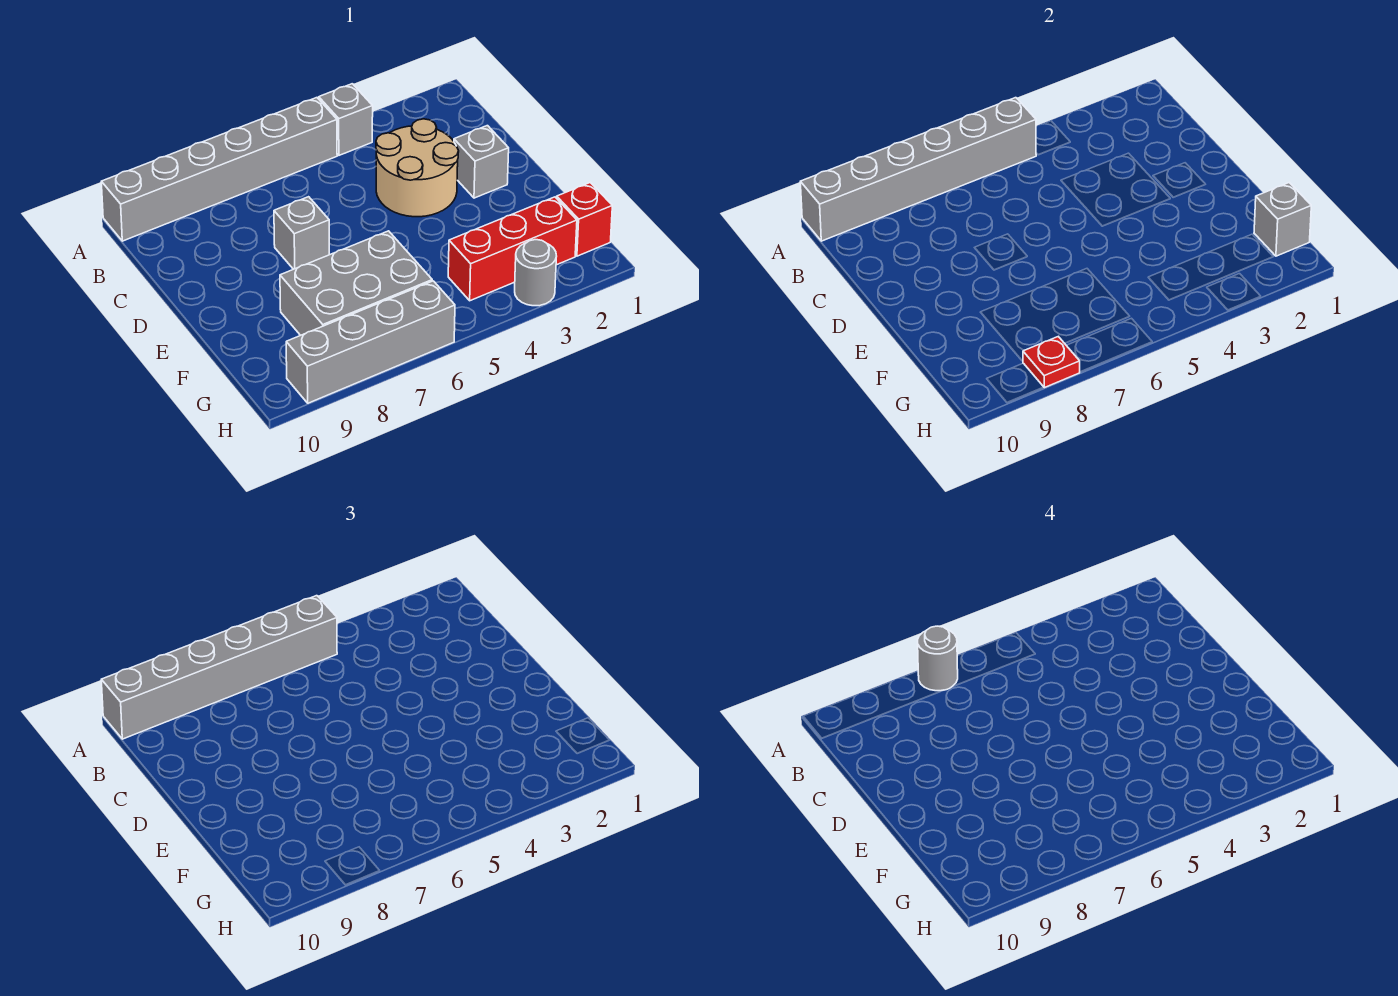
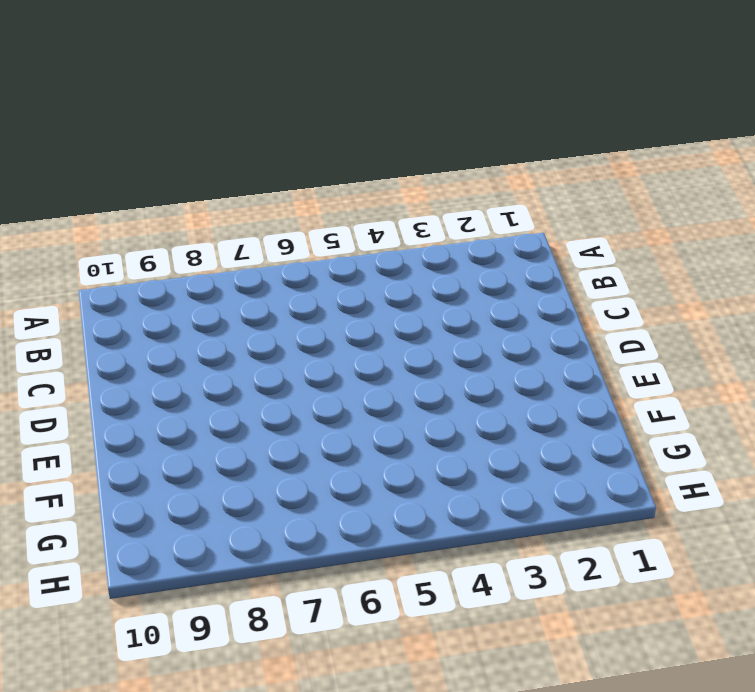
none -> grey brick A4 level 1
none -> grey brick A5:A10 level 1
none -> tan round brick C3:D4 level 1

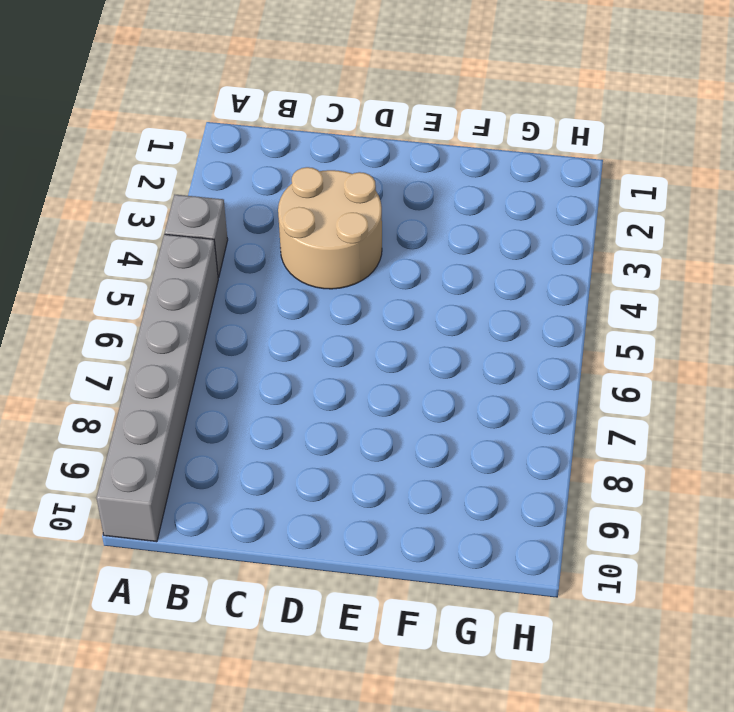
none -> grey brick D2 level 1
none -> grey brick D7 level 1
none -> grey brick F6:G8 level 1

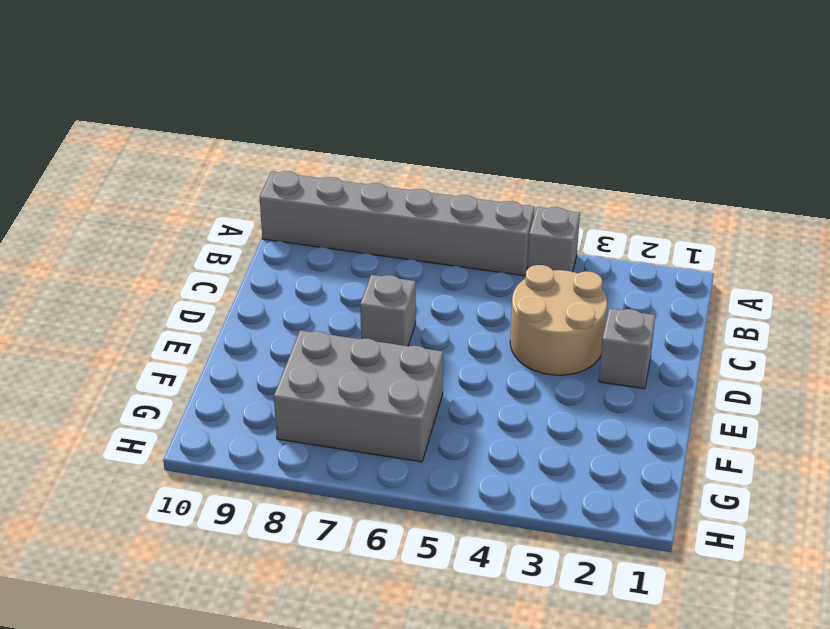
none -> red brick G1 level 1
none -> red brick G2:G4 level 1
none -> grey round brick H3 level 1

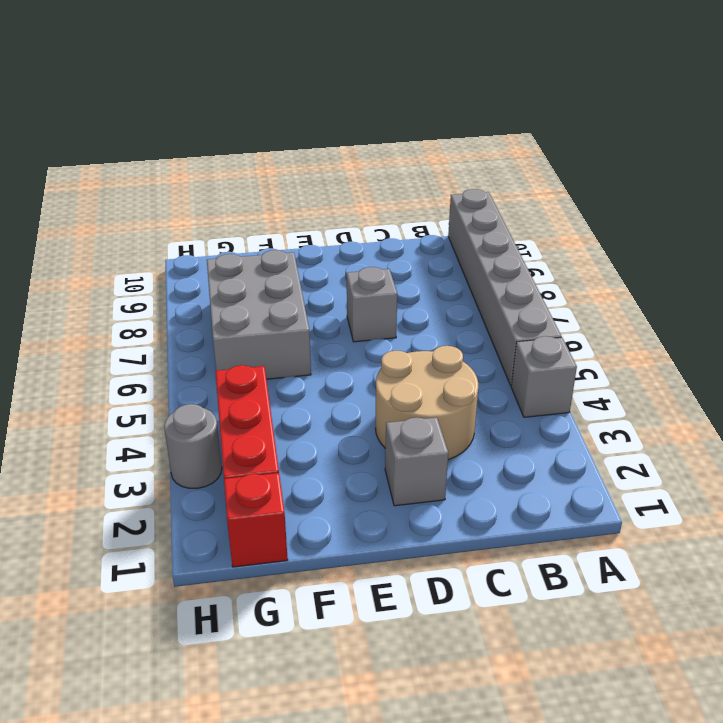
none -> grey brick H6:H9 level 1
none -> grey brick A5:A10 level 2
none -> grey brick G1 level 2

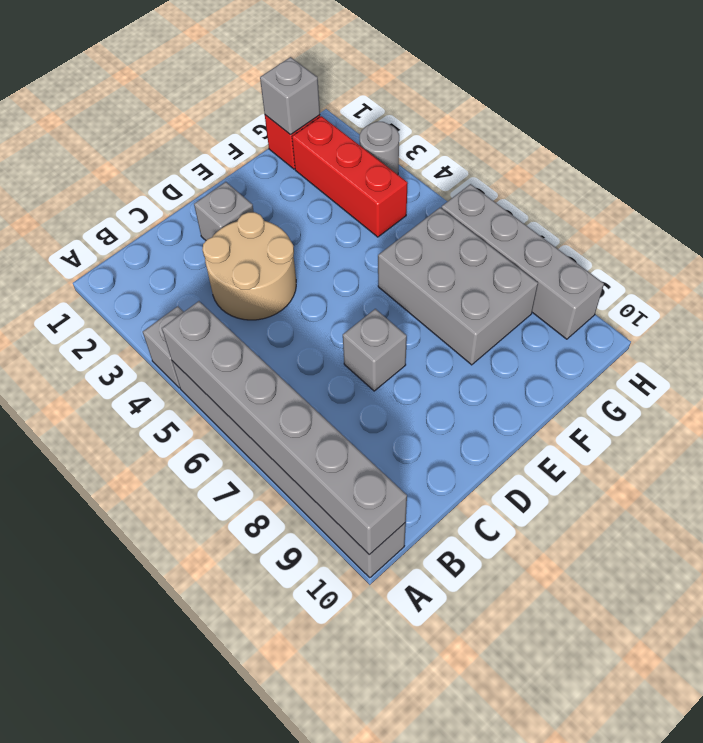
none -> red plate H8 level 2
none -> grey brick A5:A10 level 3
none -> grey round brick A7 level 4

